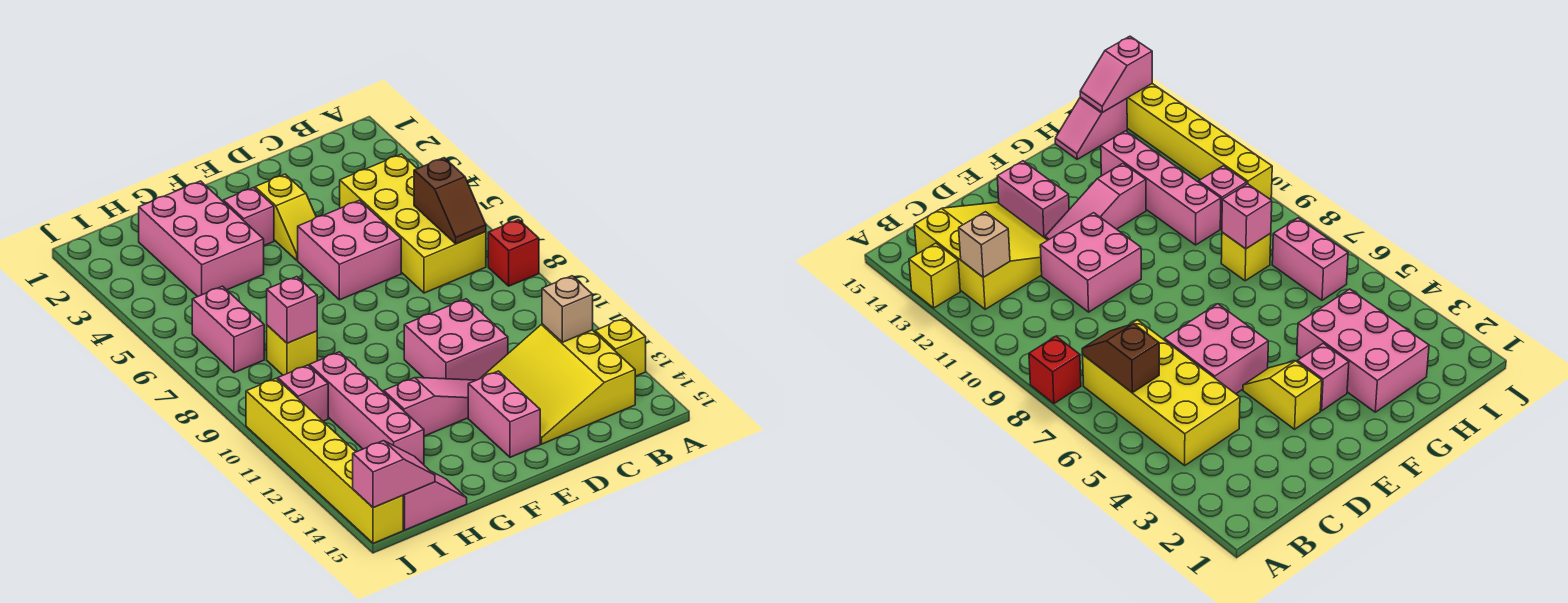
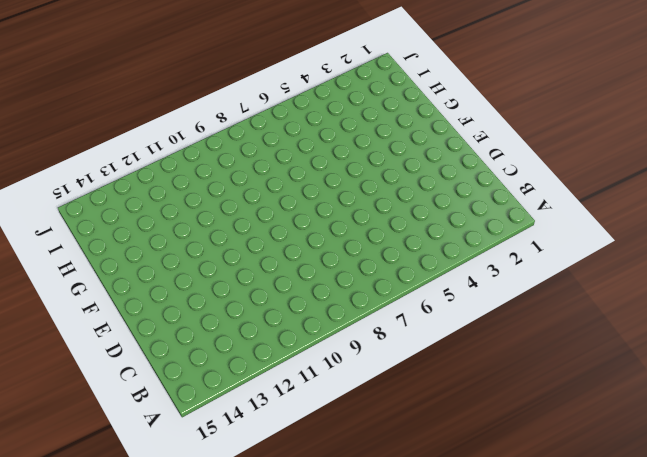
none -> red brick A8 level 1
none -> yellow brick A13 level 1
none -> yellow brick B4:C7 level 1

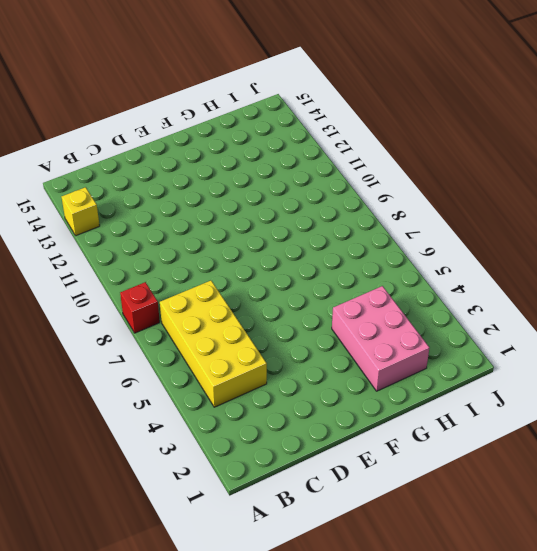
none -> yellow slope B12:D14 level 1 top B
none -> pink brick D5:E6 level 1
none -> pink brick D10:E11 level 1

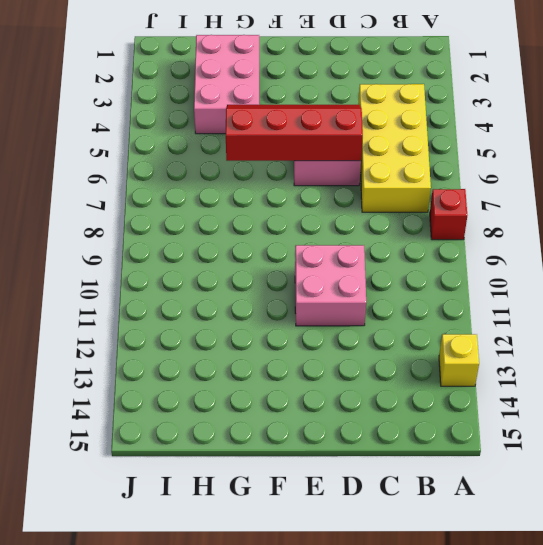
red slope D5:G6 level 2 top 6 -> none
none -> yellow slope B12:D14 level 1 top B
none -> yellow slope E3:E4 level 1 top 3
none -> pink slope E12:G12 level 1 top G

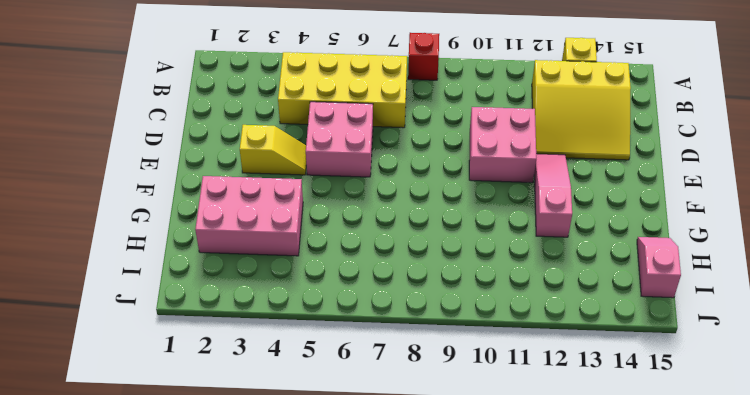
none -> pink brick E13:E14 level 1
none -> pink brick F3 level 1
none -> yellow brick H8 level 1

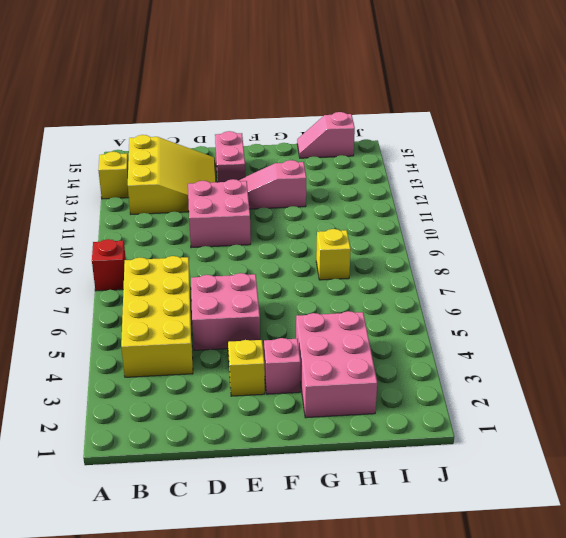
none -> pink brick H10:H13 level 1
none -> pink brick I6:I7 level 1
none -> pink brick I10 level 1

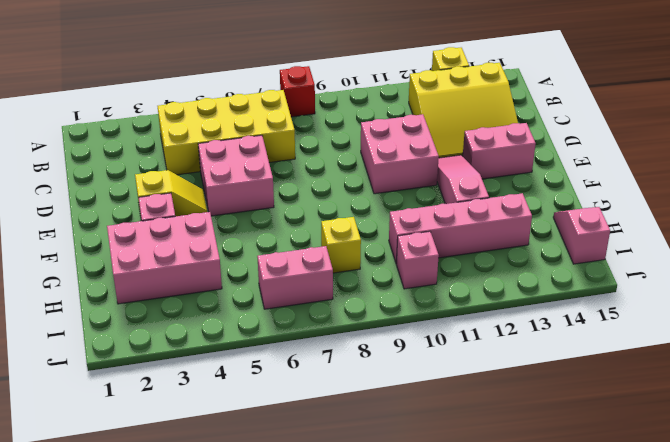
none -> yellow brick J10:J15 level 1
none -> brown slope B6:B7 level 2 top 6
none -> tan brick B12 level 2

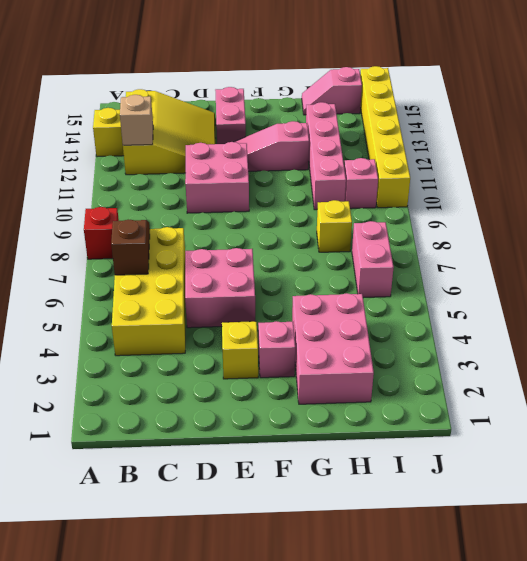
none -> pink brick H8 level 2
none -> pink slope I15:J15 level 2 top J

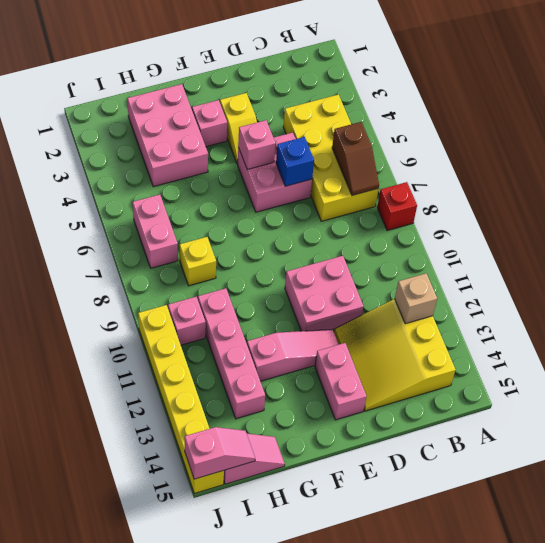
blue brick D6 level 2 -> none
pink brick E5 level 2 -> pink brick H8 level 2
none -> yellow brick A13 level 1

